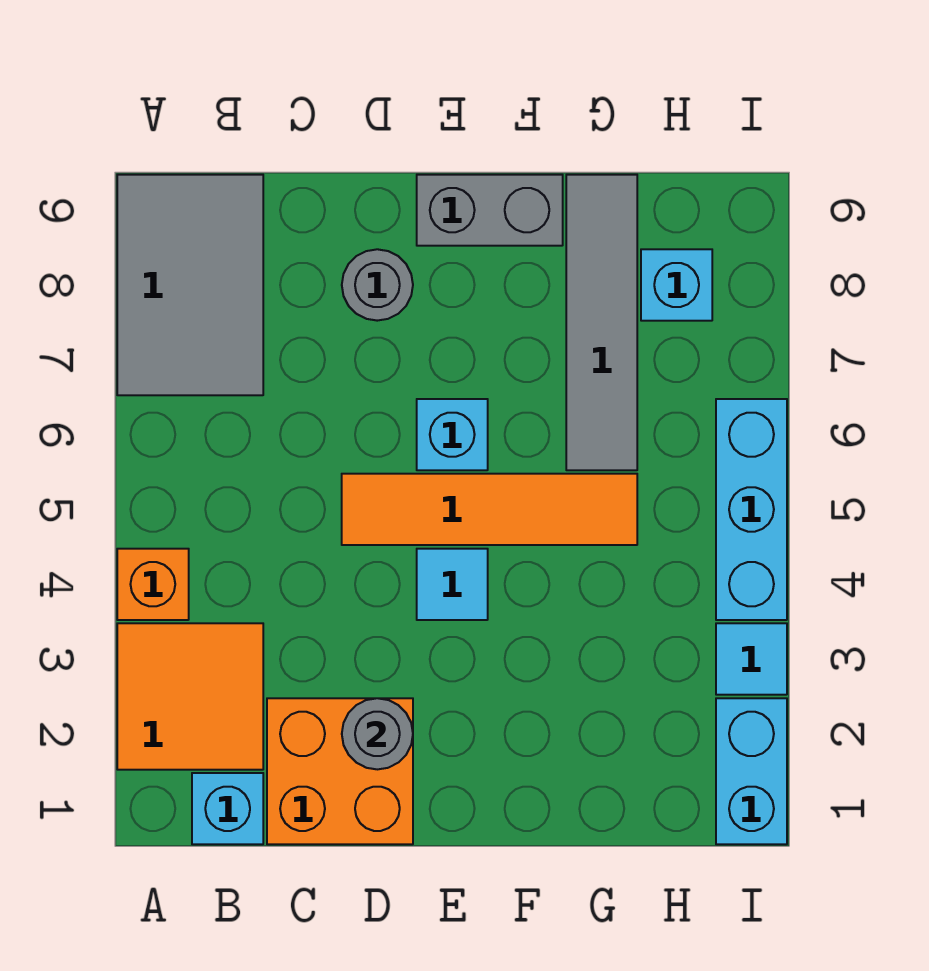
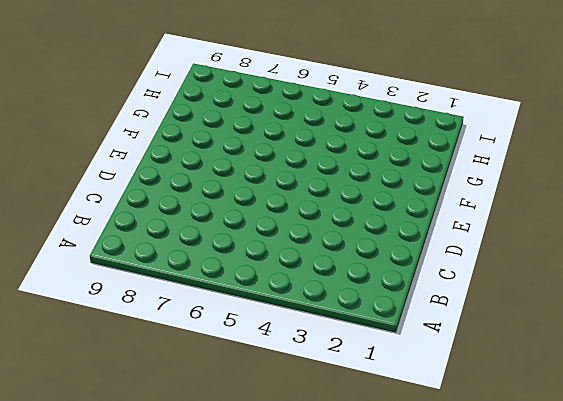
none -> orange tile A2:B3 level 1
none -> orange brick A4 level 1
none -> grey tile A7:B9 level 1

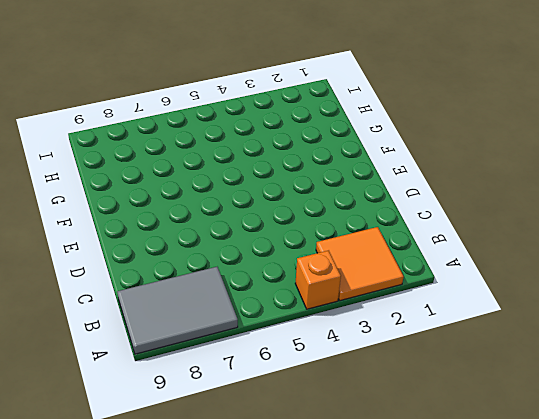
none -> cyan brick B1 level 1
none -> orange brick C1:D2 level 1
none -> orange tile D5:G5 level 1

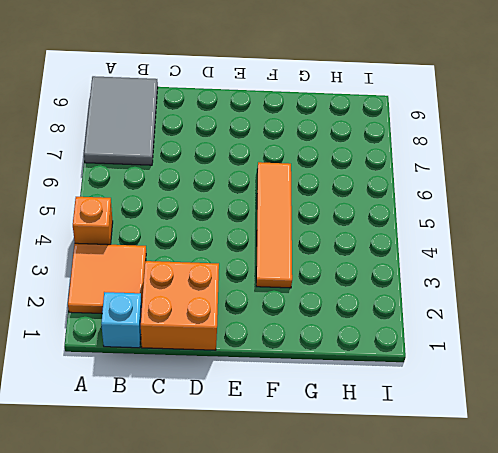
orange tile F3:F6 level 1 -> orange tile D5:G5 level 1
none -> grey round brick D8 level 1
none -> cyan tile E4 level 1
none -> cyan brick E6 level 1

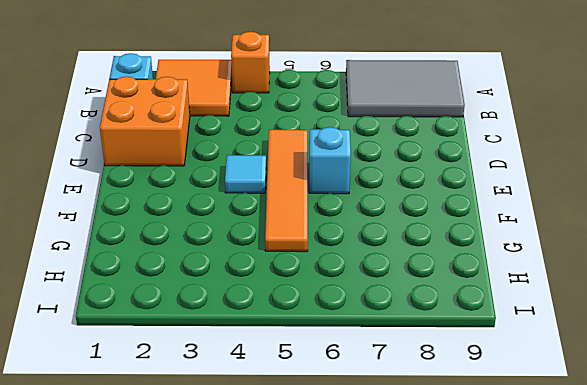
none -> grey round brick D8 level 1
none -> grey brick E9:F9 level 1
none -> grey tile G6:G9 level 1

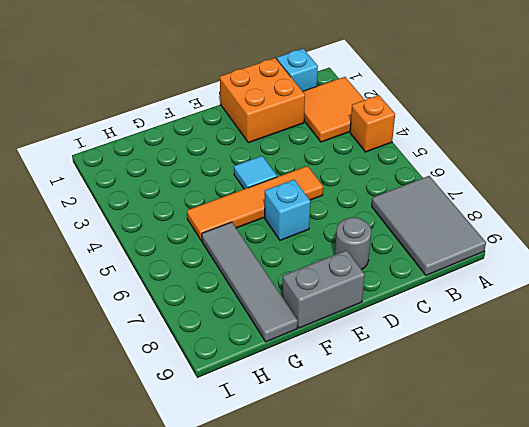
none -> cyan brick H8 level 1
none -> cyan brick I1:I2 level 1
none -> cyan tile I3 level 1

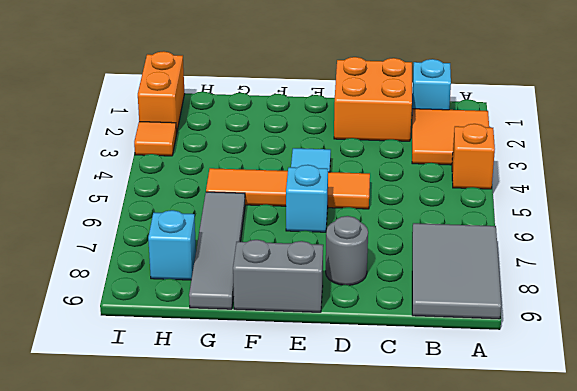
orange brick I1:I2 level 1 -> cyan brick I1:I2 level 1
orange tile I3 level 1 -> cyan tile I3 level 1
none -> cyan brick I4:I6 level 1
none -> grey round brick D2 level 2

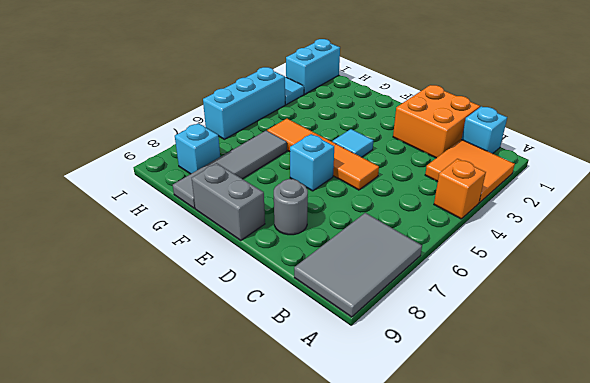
none -> grey round brick D2 level 2

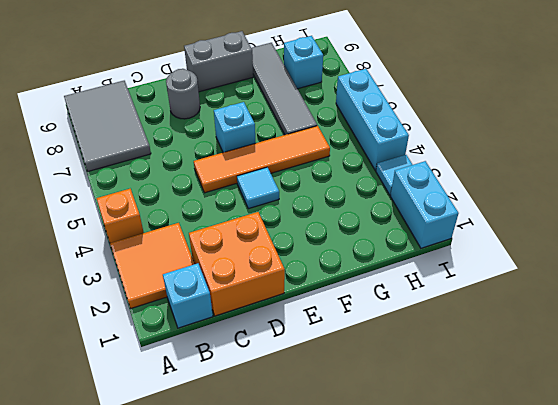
none -> grey round brick D2 level 2

